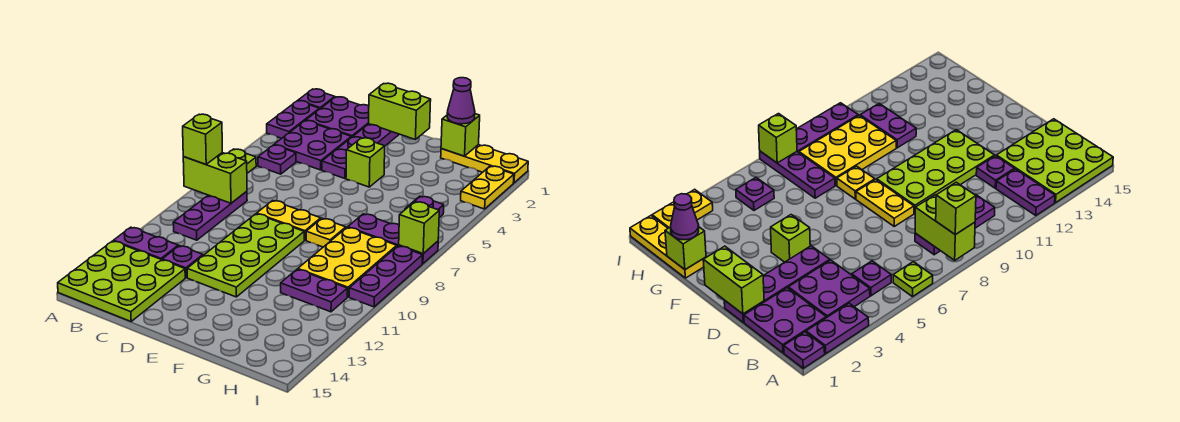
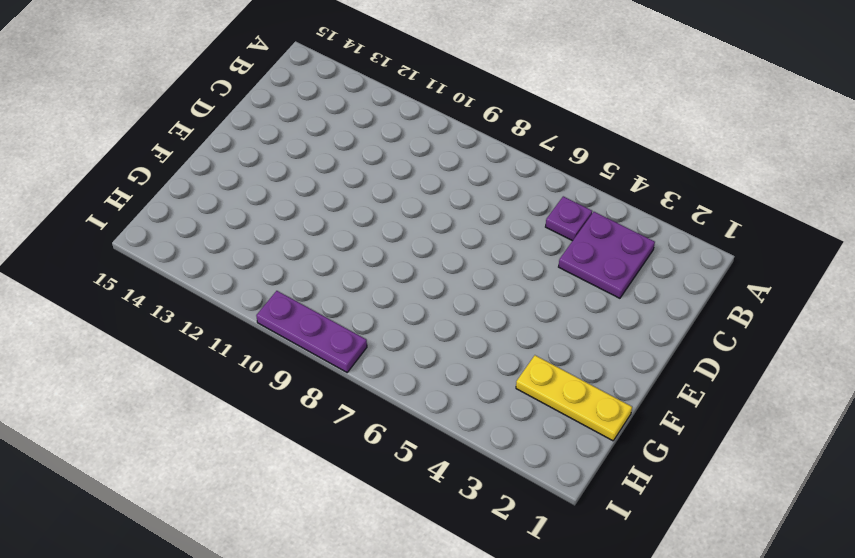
yellow plate G1:G3 level 1 -> yellow plate G1:I1 level 1
none -> purple plate A1 level 1
none -> purple plate A2:A3 level 1
none -> lime plate A6 level 1

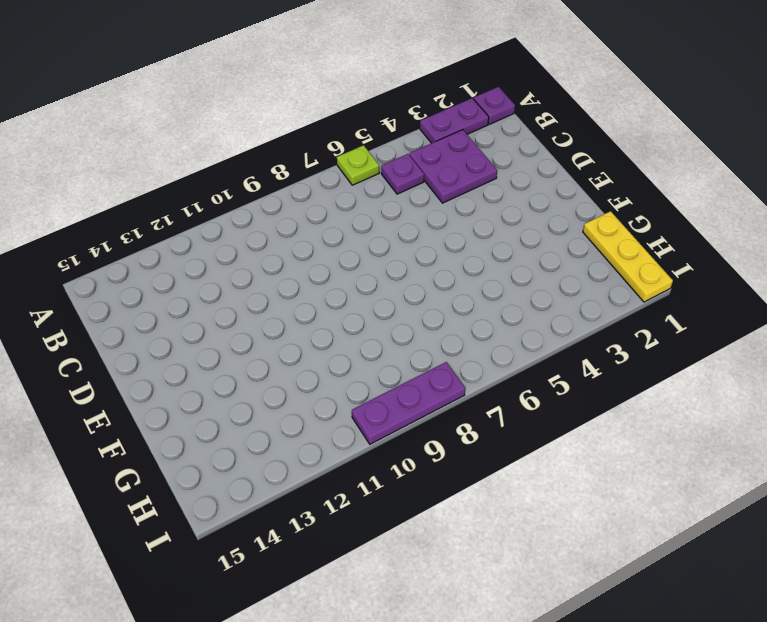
none -> purple plate A12:B12 level 1
none -> lime plate A13:C15 level 1
none -> purple plate B1:C2 level 1

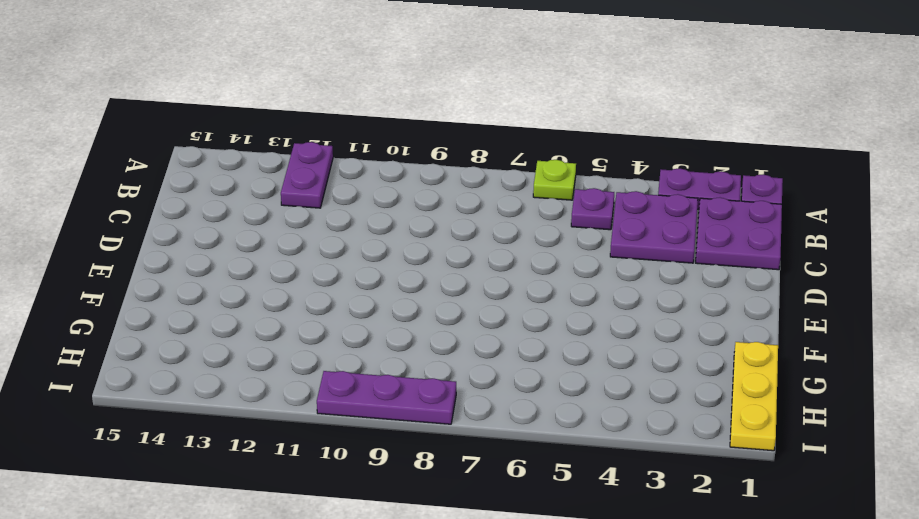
none -> lime plate A13:C15 level 1
none -> purple plate B8:B10 level 1
none -> purple plate C12 level 1

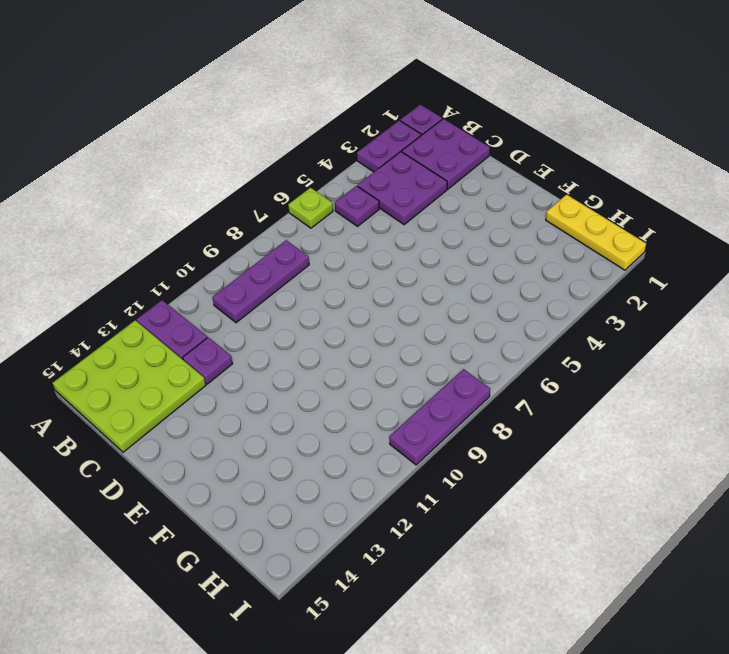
none -> purple plate D1:D4 level 1
none -> yellow plate D8:E8 level 1
none -> lime plate D9:E12 level 1

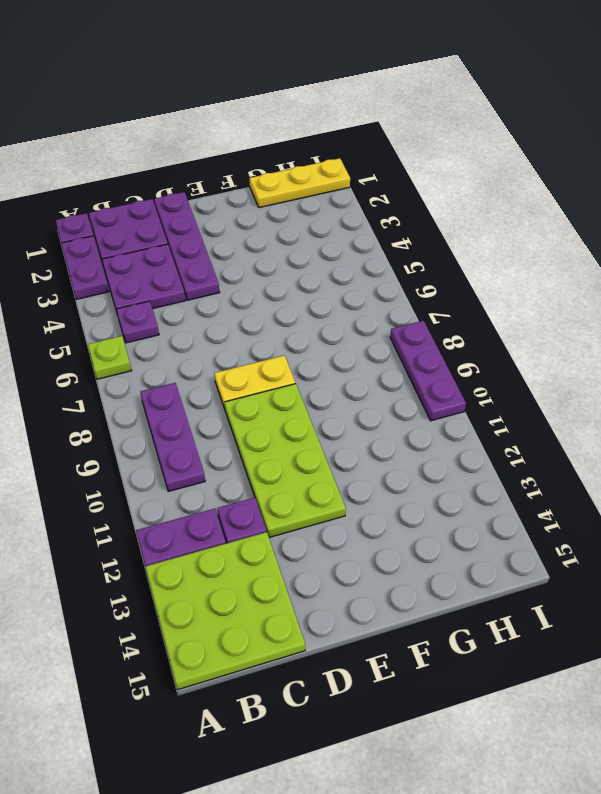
none -> lime brick E4 level 1
none -> yellow plate F8 level 1
none -> purple plate G7:I7 level 1

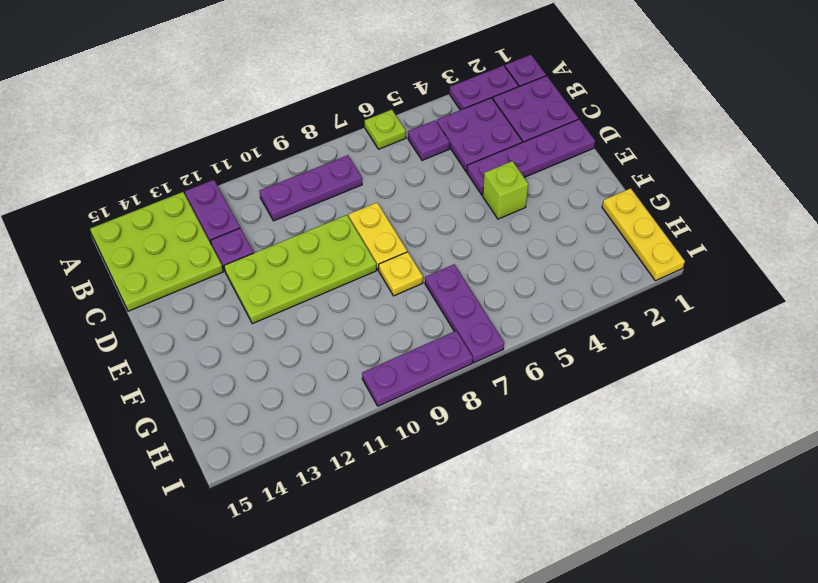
none -> yellow plate G8:H10 level 1
none -> purple plate G11:H11 level 1
none -> purple plate H5 level 1

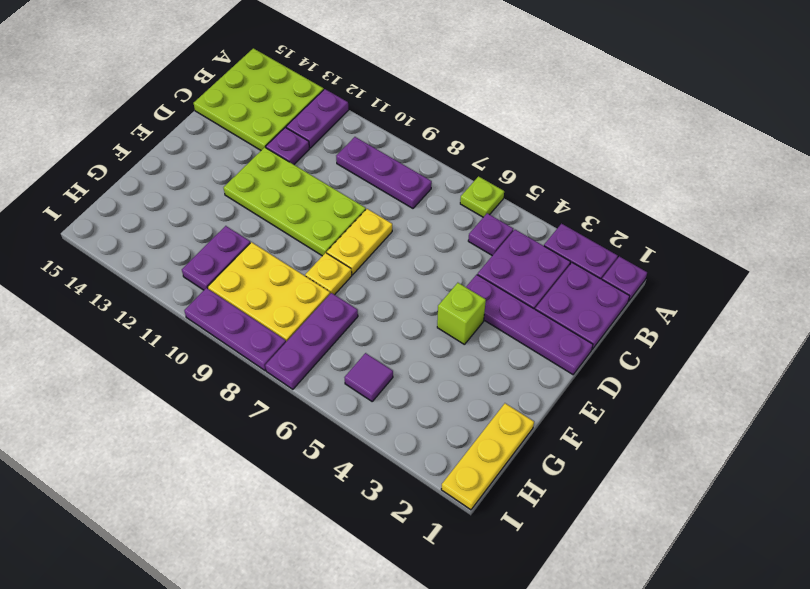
purple tile H5 level 1 -> purple plate H5 level 1
none -> yellow plate I2:I3 level 1
none -> lime brick A8:B8 level 2
none -> lime brick D1:E1 level 2

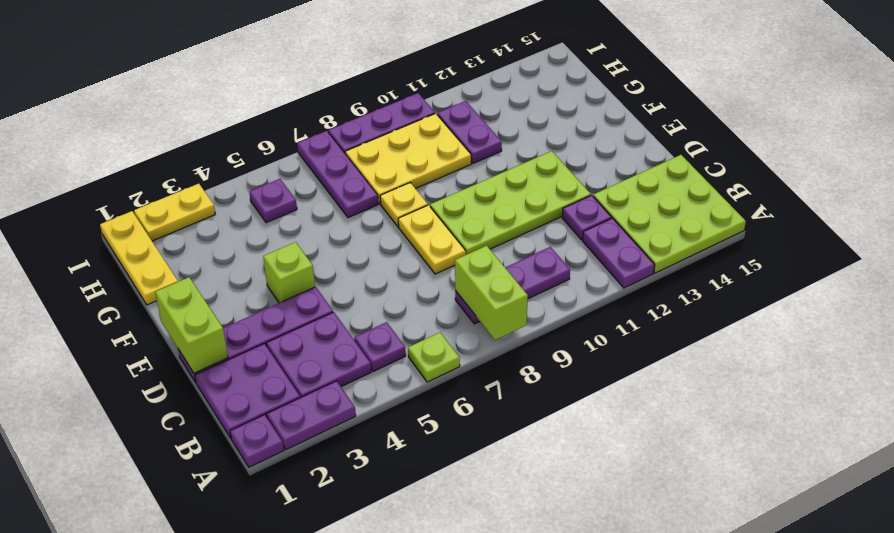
none -> lime brick G1 level 2
none -> lime brick I7 level 2
none -> lime brick A8 level 3

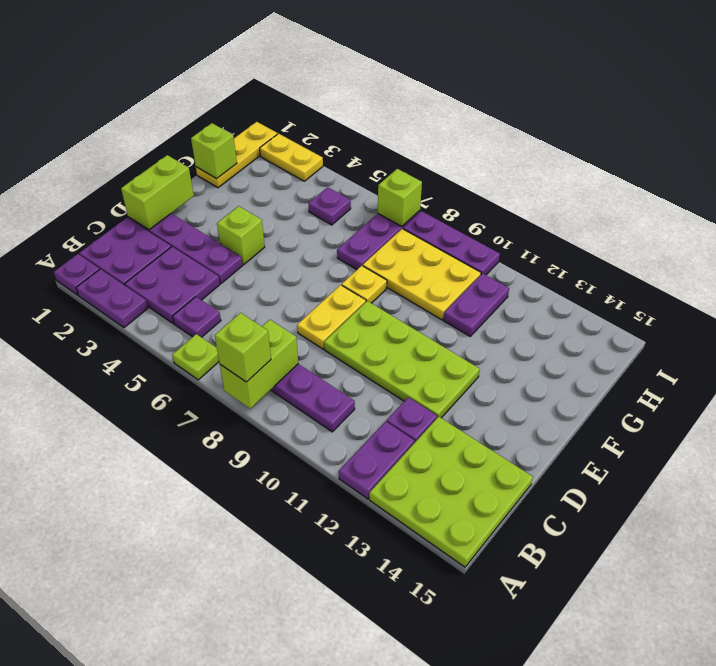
none -> purple cone G1 level 3

